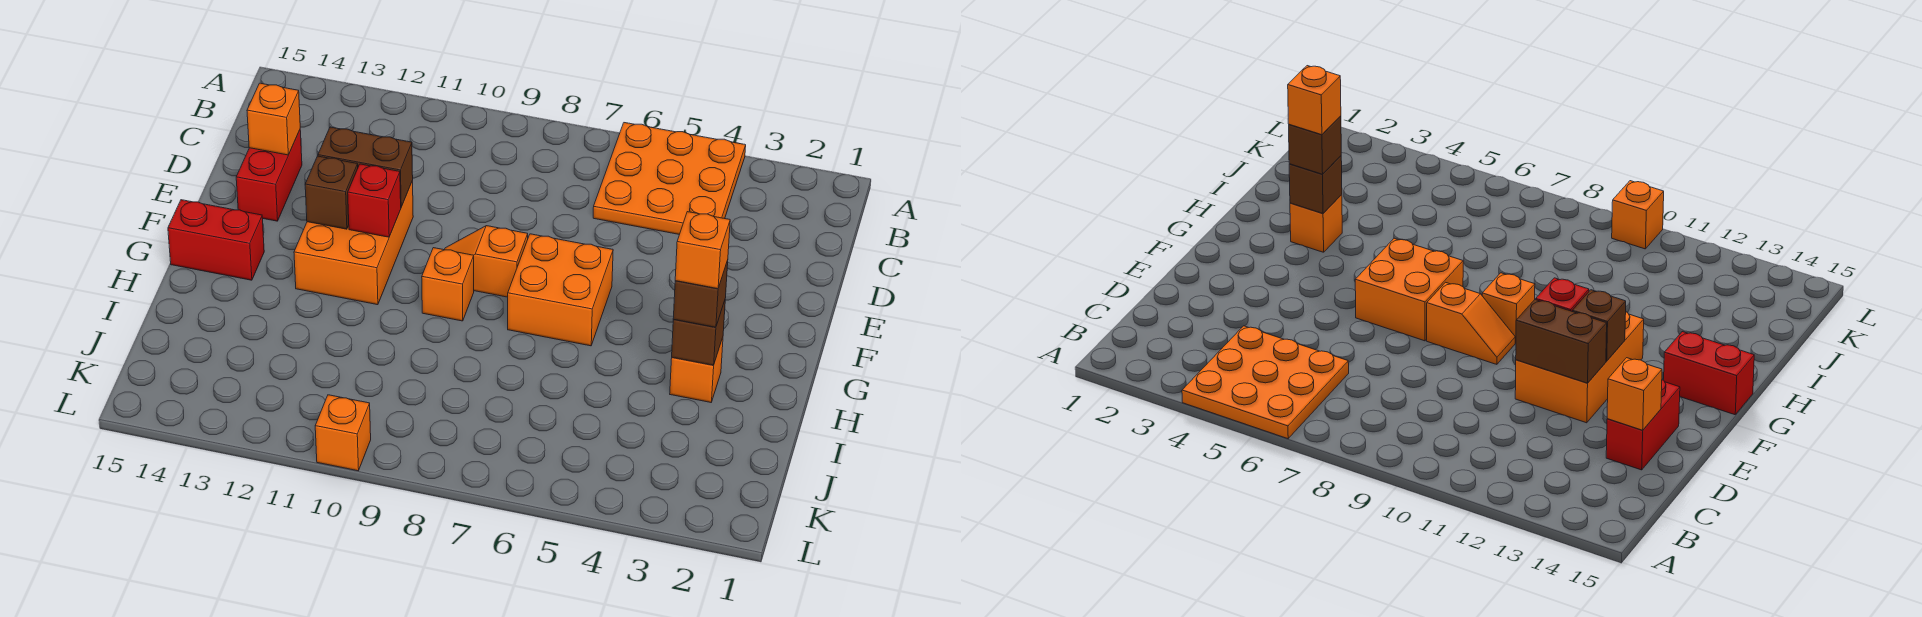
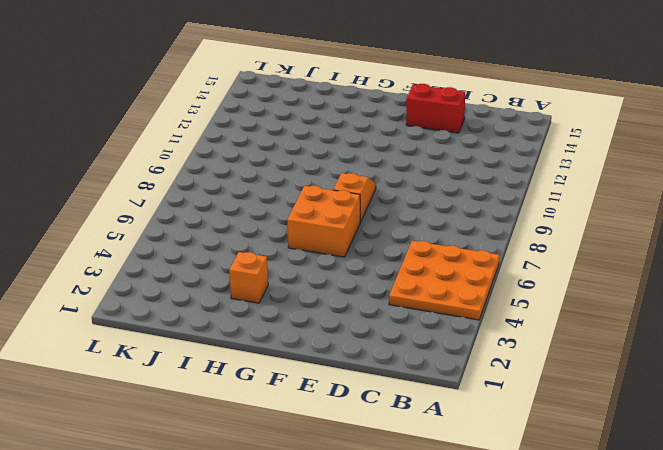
none -> orange brick E11:G12 level 1
none -> orange brick G9 level 1
none -> red brick G14:G15 level 1

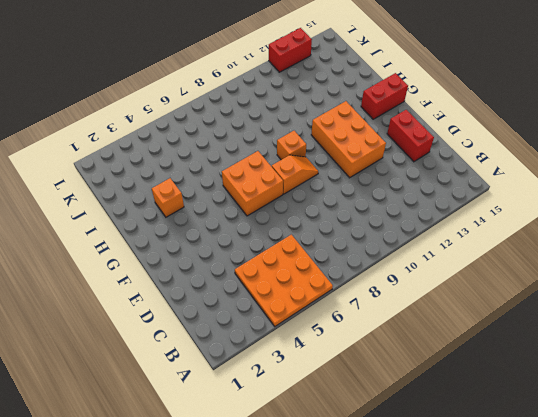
red brick L12:L13 level 1 -> none
none -> orange brick L10 level 1
none -> orange brick D14 level 2
none -> brown brick E11:E12 level 2

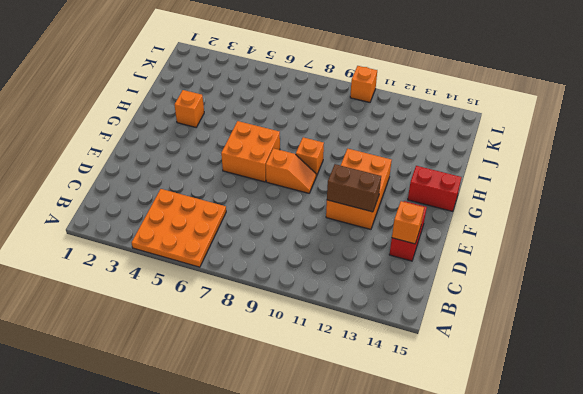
none -> red brick F11 level 2
none -> brown brick F12 level 2
none -> brown brick H3 level 2

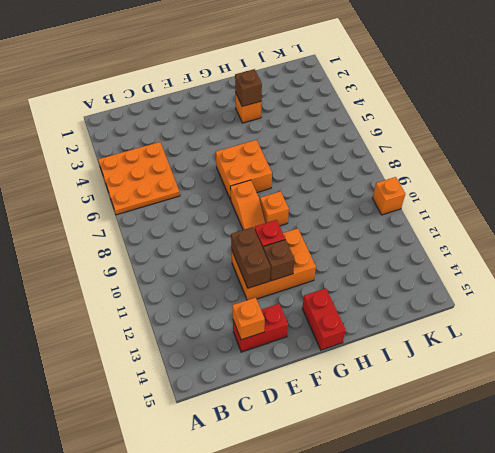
none -> brown brick H3 level 3
none -> orange brick H3 level 4

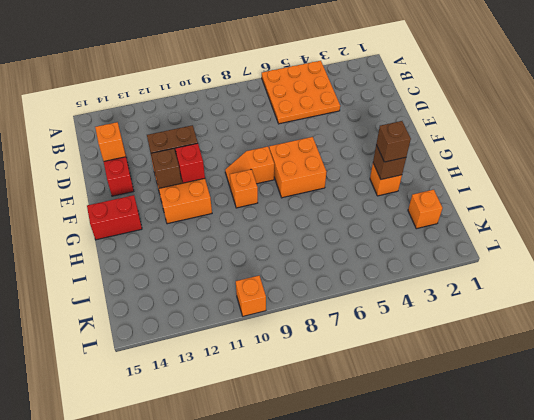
orange brick J2 level 1 -> orange brick H3 level 4

